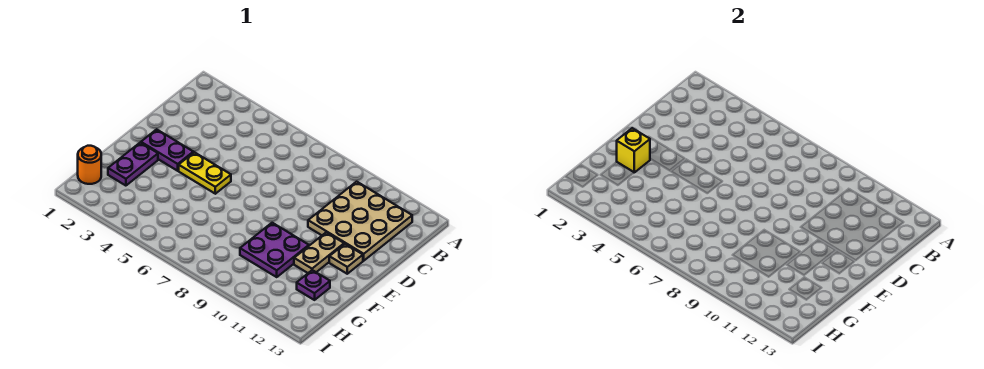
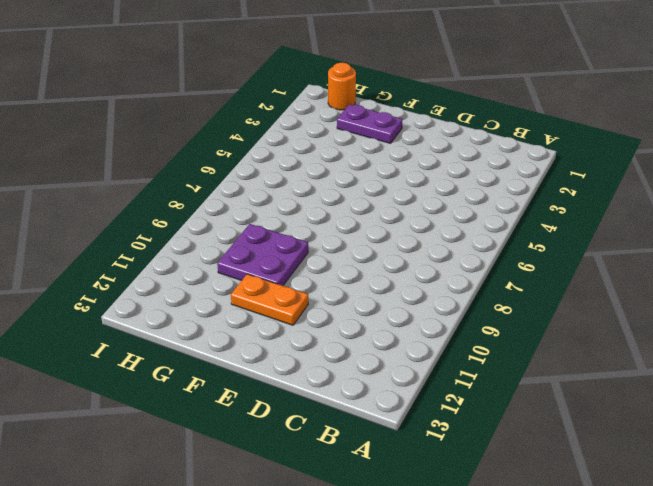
orange plate E11:F11 level 1 -> tan plate E11:F11 level 1
none -> tan plate B10:D12 level 1
none -> purple plate E2:E3 level 1

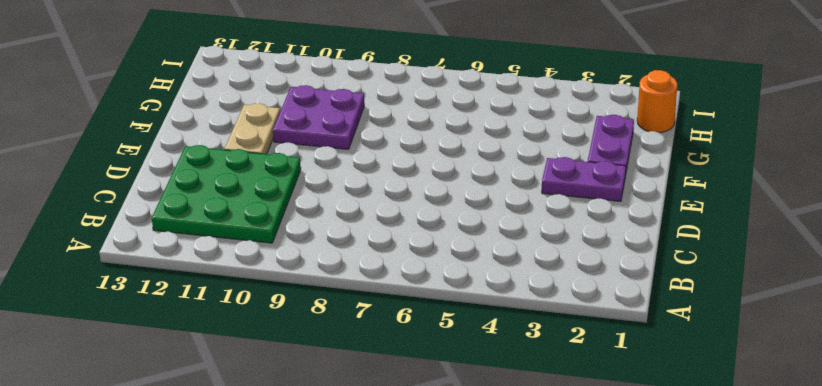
green plate B10:D12 level 1 -> tan plate B10:D12 level 1
none -> yellow plate E4:E5 level 1
none -> tan plate E12 level 1

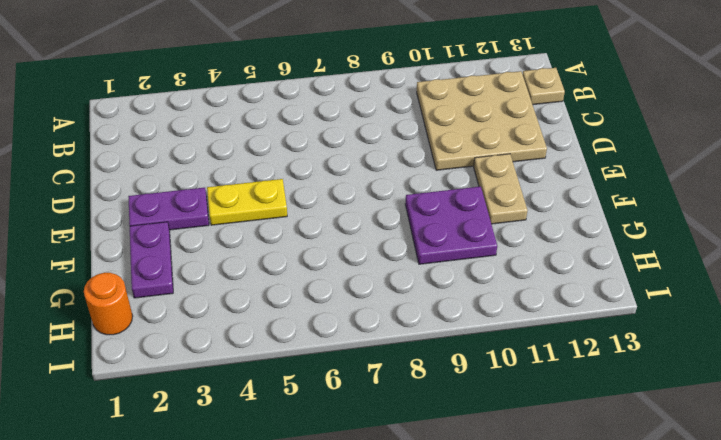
tan plate B13 level 1 -> tan plate E12 level 1
none -> purple plate G12 level 1
none -> yellow brick F2 level 2

